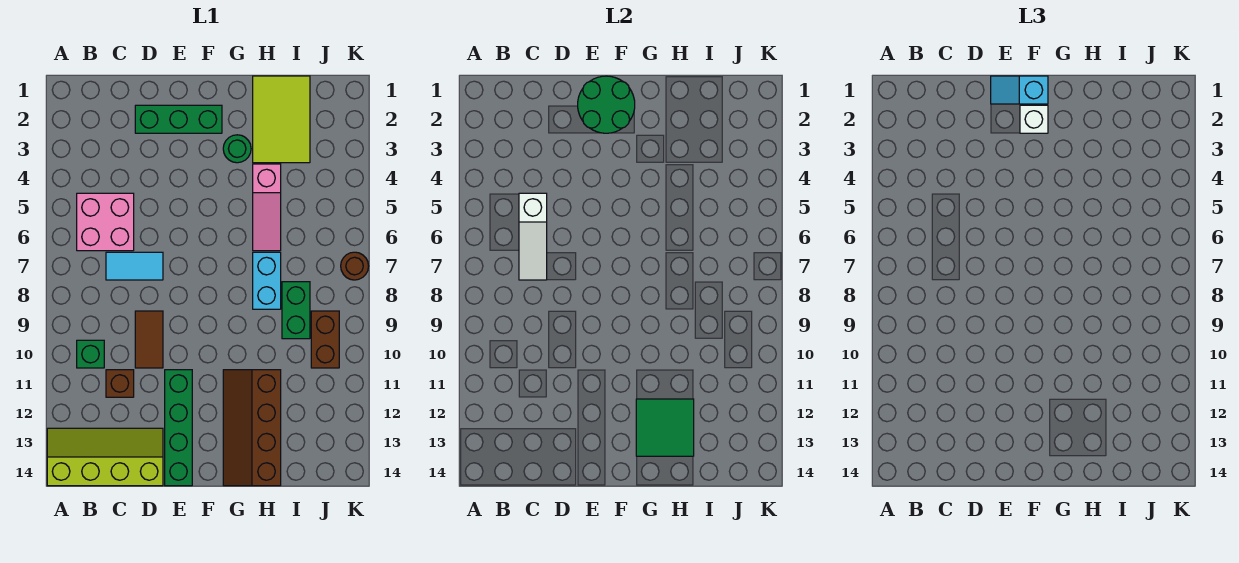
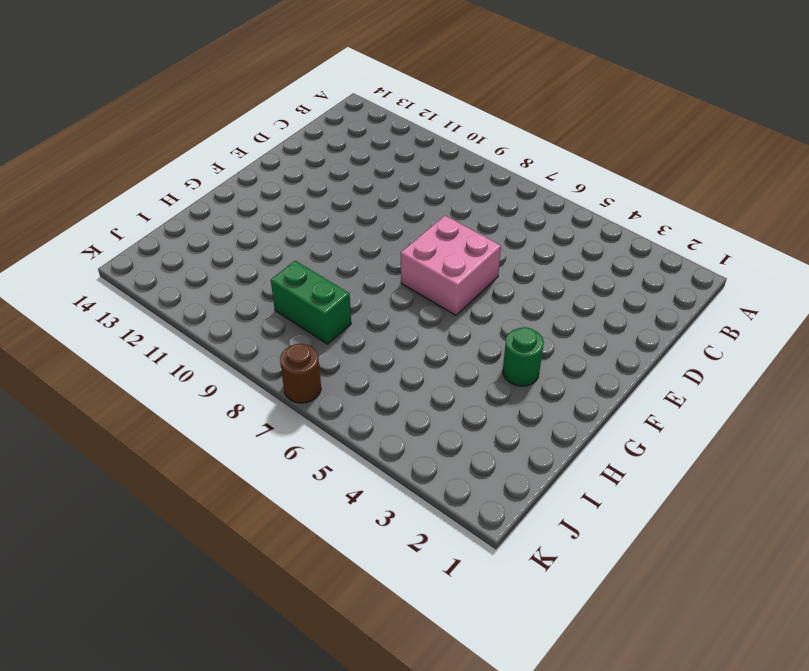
pink brick E6:F7 level 1 -> pink brick B5:C6 level 1
none -> lime slope A13:D14 level 1 top 14
none -> green brick B10 level 1
none -> cyan tile C7:D7 level 1

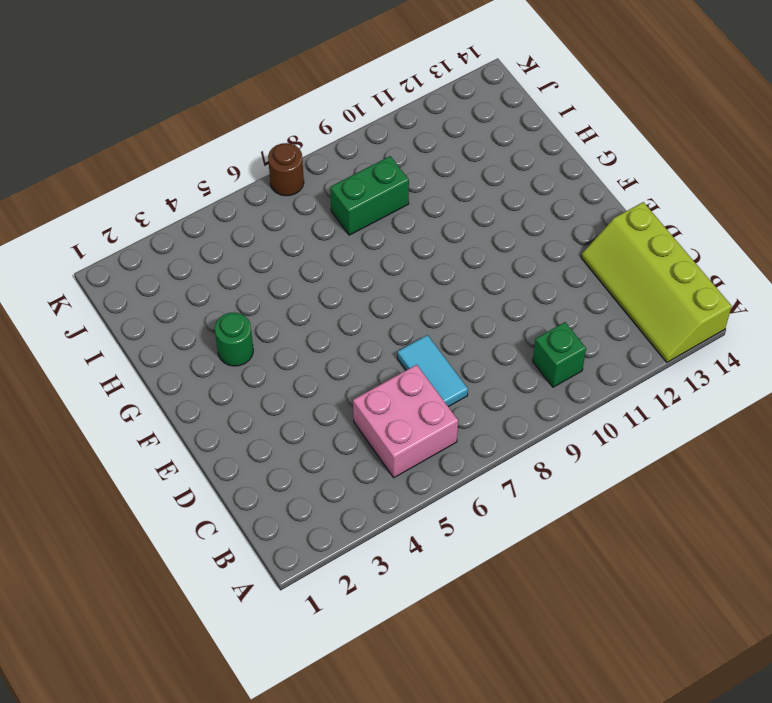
none -> brown brick C11 level 1
none -> green brick D2:F2 level 1
none -> brown tile D9:D10 level 1

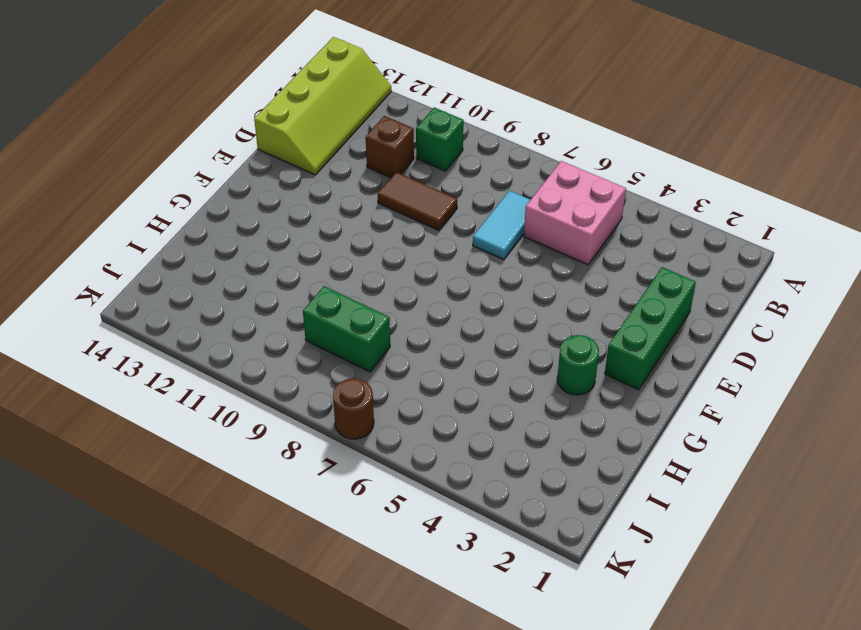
none -> green brick E11:E14 level 1
none -> brown slope G11:H14 level 1 top H
none -> lime tile H1:I3 level 1

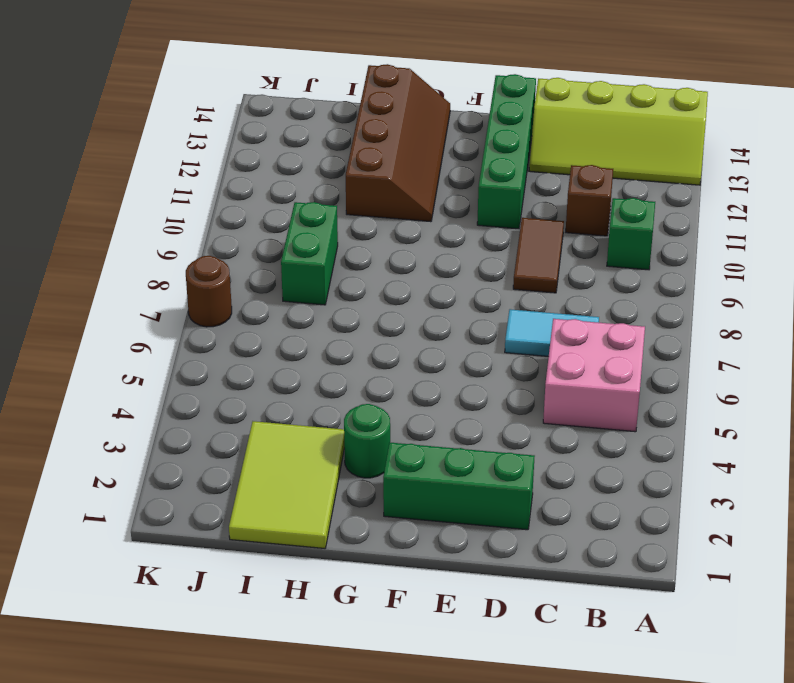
none -> pink slope H4:H6 level 1 top 4
none -> cyan brick H7:H8 level 1
none -> brown brick J9:J10 level 1

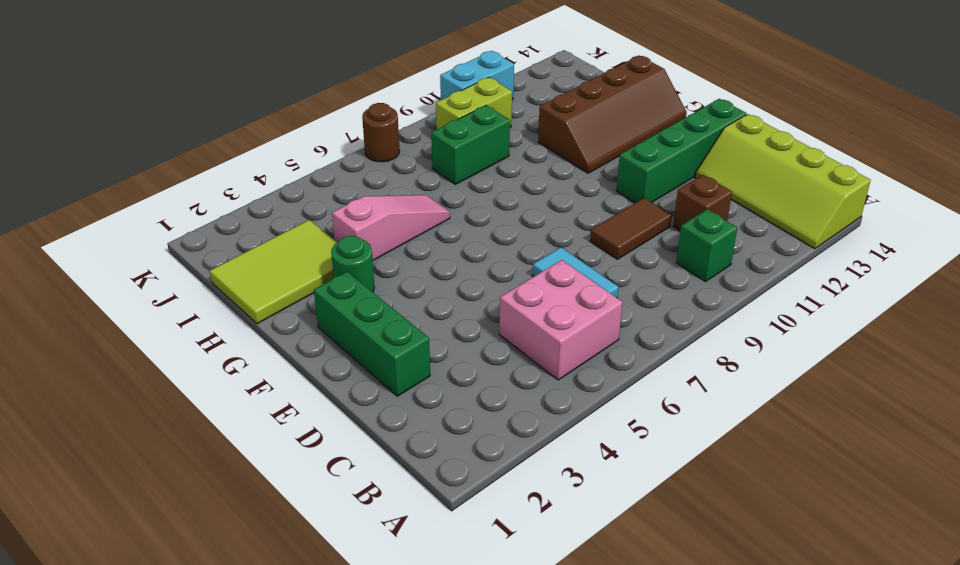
lime brick J9:J10 level 1 -> brown brick J9:J10 level 1
cyan brick K10:K11 level 1 -> cyan brick H7:H8 level 1
none -> white slope C5:C7 level 2 top 5
none -> green round brick E1:F2 level 2
none -> green tile G12:H13 level 2

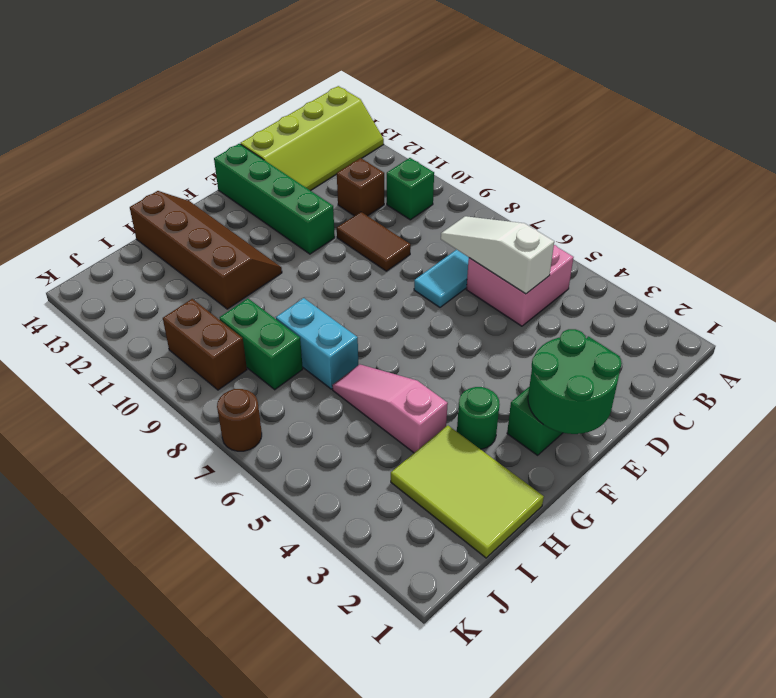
none -> green tile G12:H13 level 2
none -> cyan slope E1:F1 level 3 top F
none -> white brick F2 level 3

